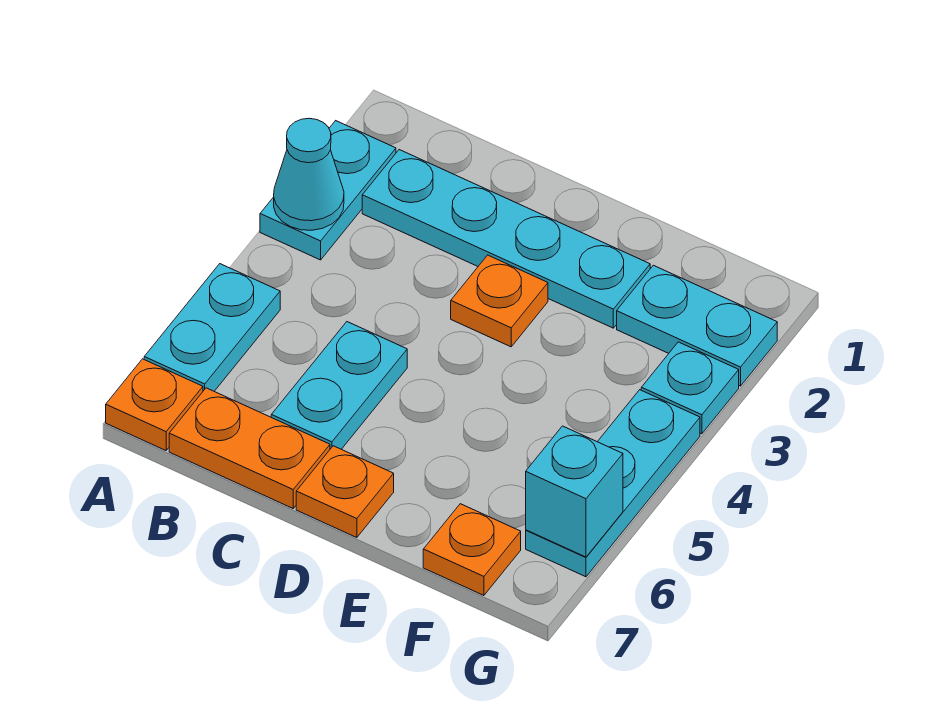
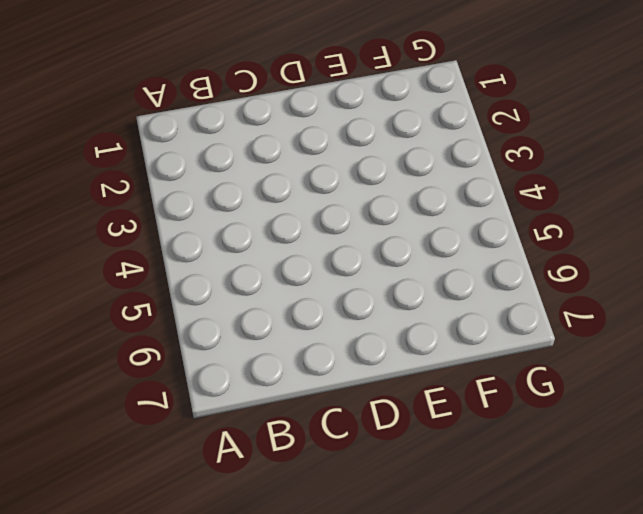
none -> cyan plate A2:A3 level 1
none -> cyan plate A5:A6 level 1
none -> orange plate A7 level 1

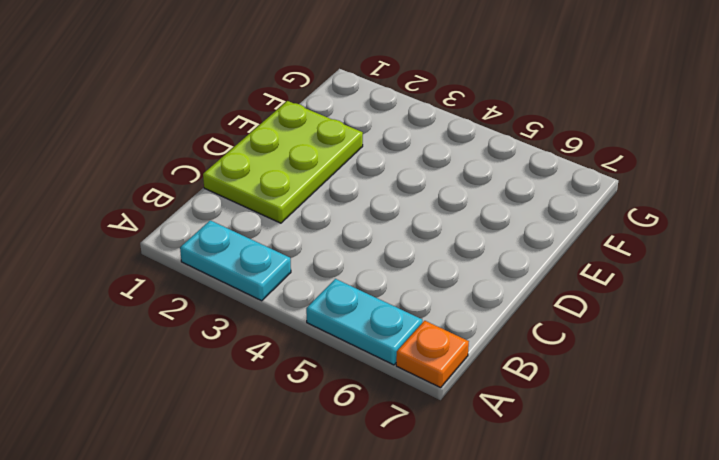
lime plate C1:E2 level 1 -> cyan plate B2:E2 level 1
none -> orange plate B7:C7 level 1
none -> cyan plate C5:C6 level 1
none -> orange plate D3 level 1

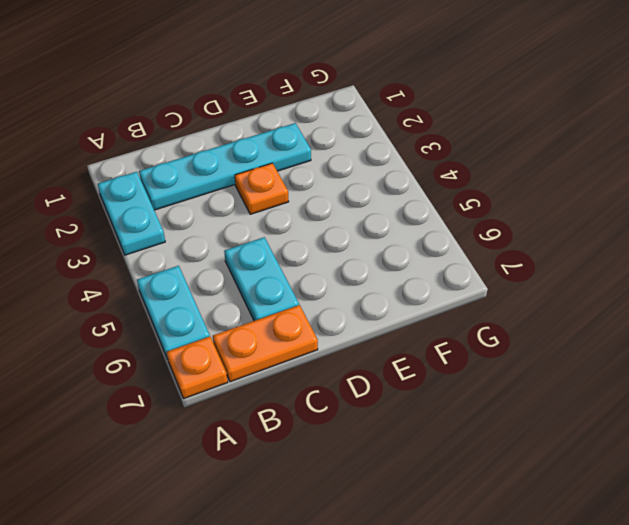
none -> orange plate D7 level 1
none -> cyan plate F2:G2 level 1
none -> orange plate F7 level 1

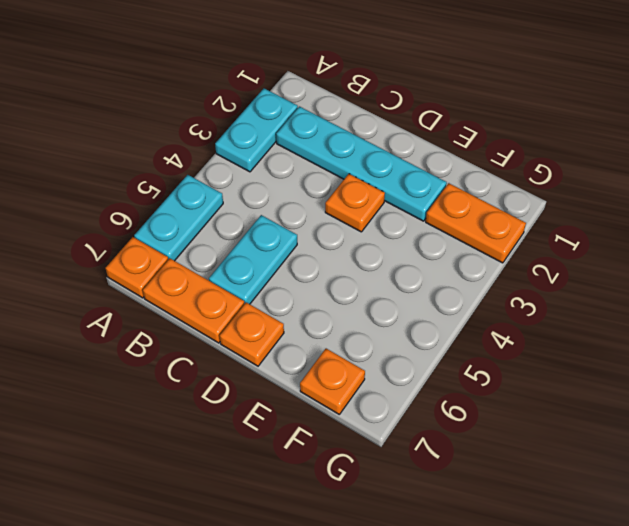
orange plate F2:G2 level 1 -> cyan plate F2:G2 level 1
none -> cyan plate G3 level 1
none -> cyan plate G4:G6 level 1
none -> cyan cone A3 level 2

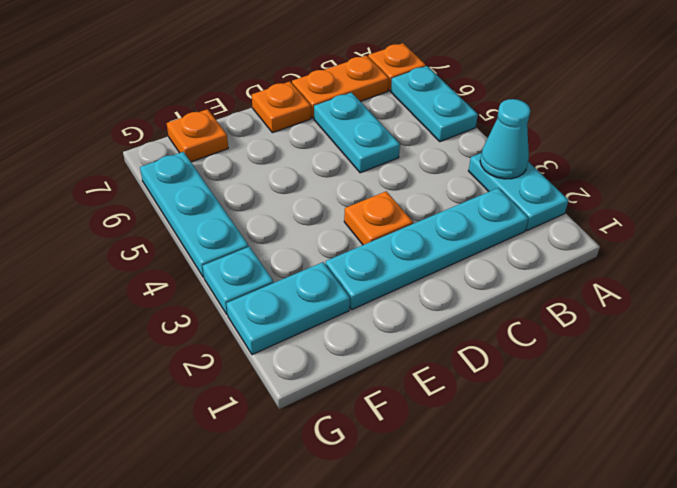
none -> cyan brick G6 level 2

